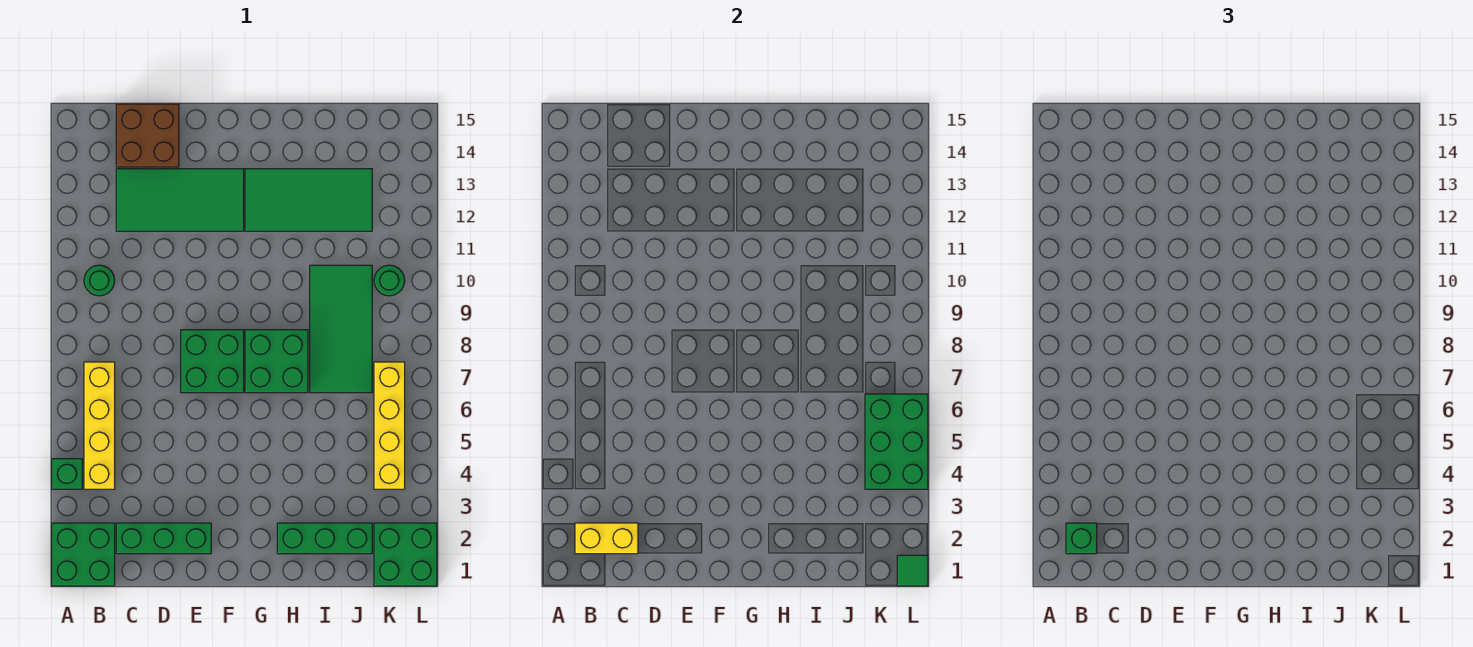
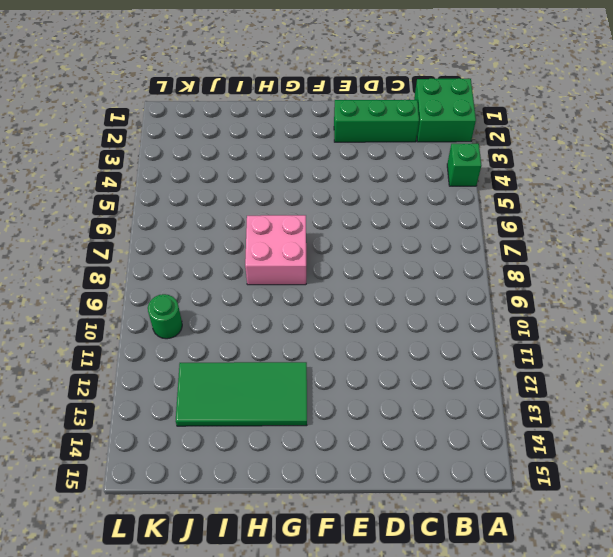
pink brick G7:H8 level 1 -> green brick G7:H8 level 1
none -> yellow brick B4:B7 level 1
none -> green round brick B10 level 1
none -> green tile C12:F13 level 1

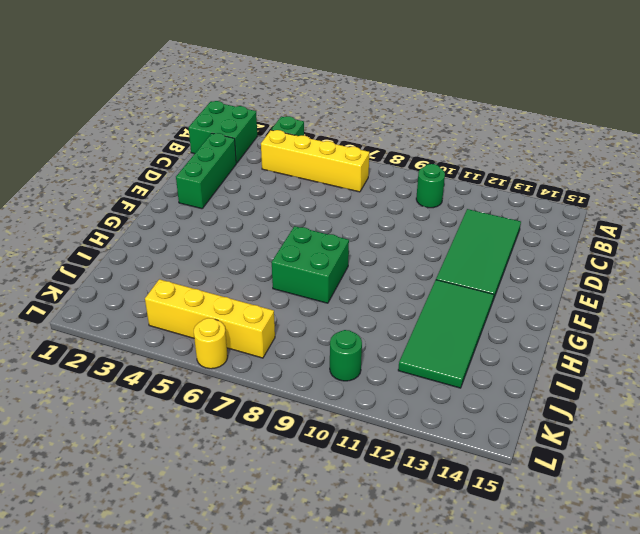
yellow round brick L6 level 1 -> none
none -> brown brick C14:D15 level 1
none -> green brick E7:F8 level 1
none -> green brick H2:J2 level 1

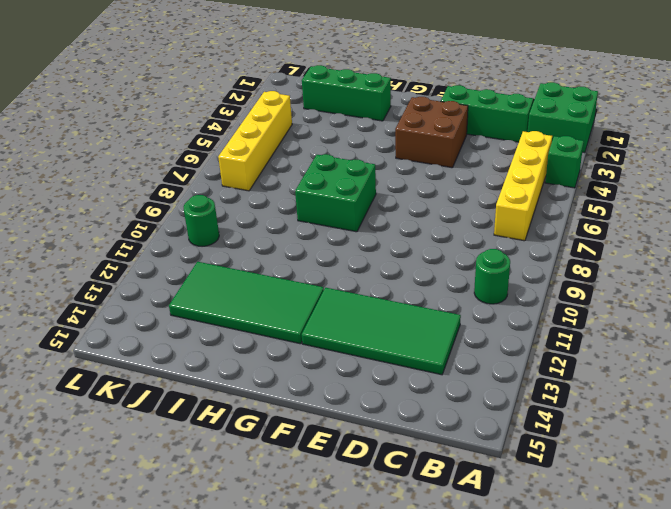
brown brick E3:F4 level 1 -> brown brick C14:D15 level 1
none -> green brick E7:F8 level 1
none -> green tile I7:J10 level 1
none -> green brick K1:L2 level 1

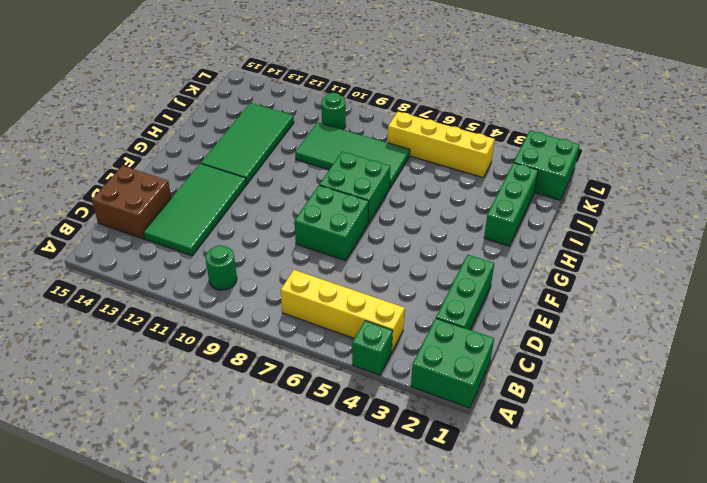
none -> yellow brick B2:C2 level 2
none -> green brick K4:L6 level 2
none -> green tile L1 level 2

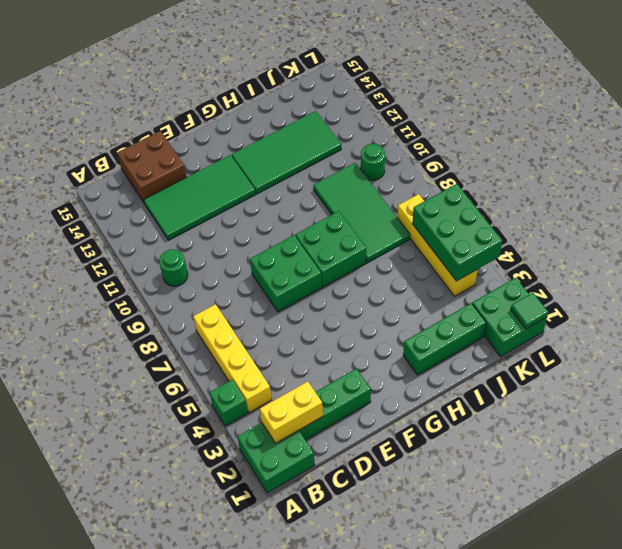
none -> green brick B2 level 3

